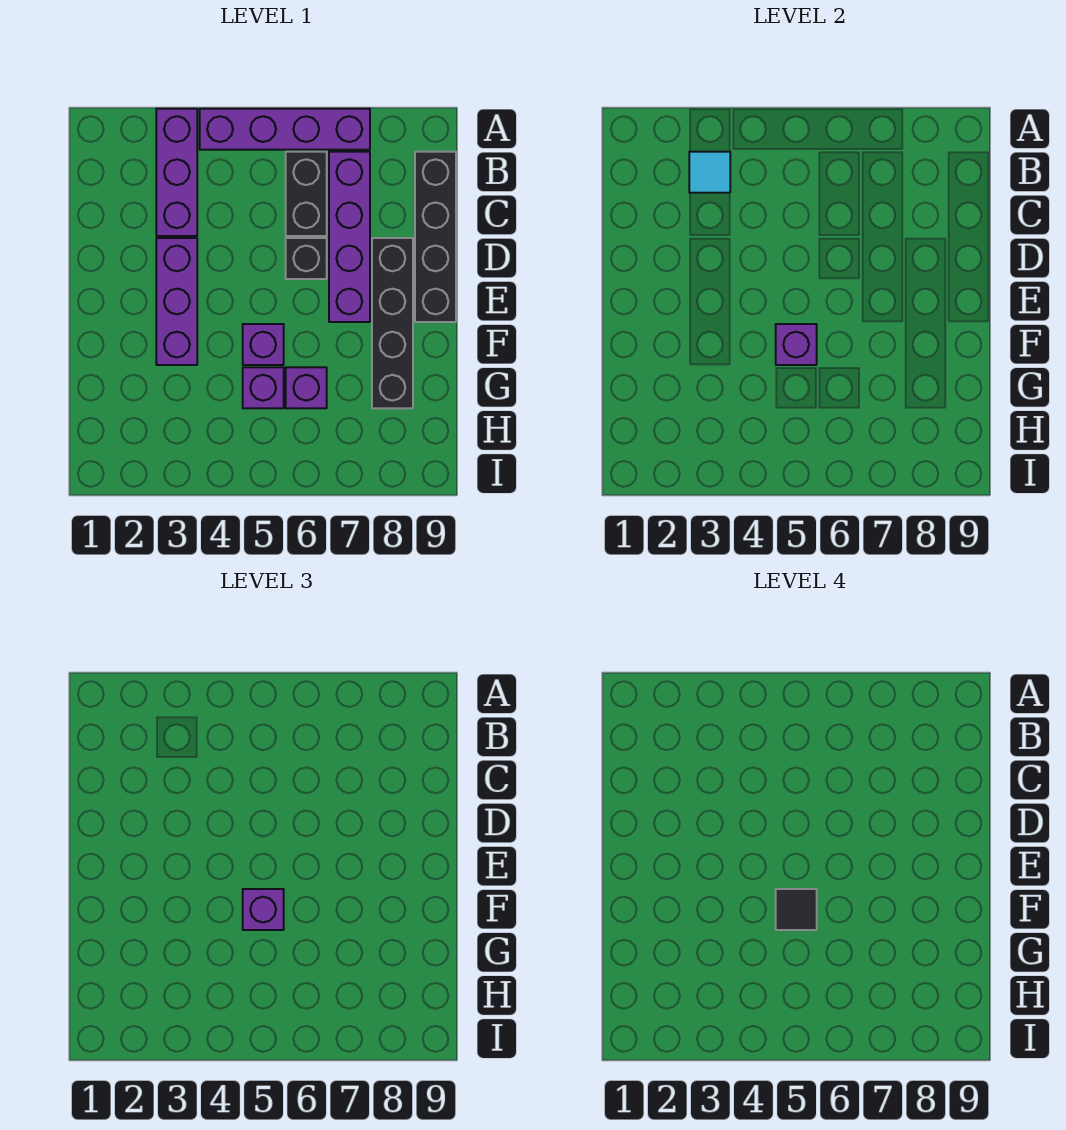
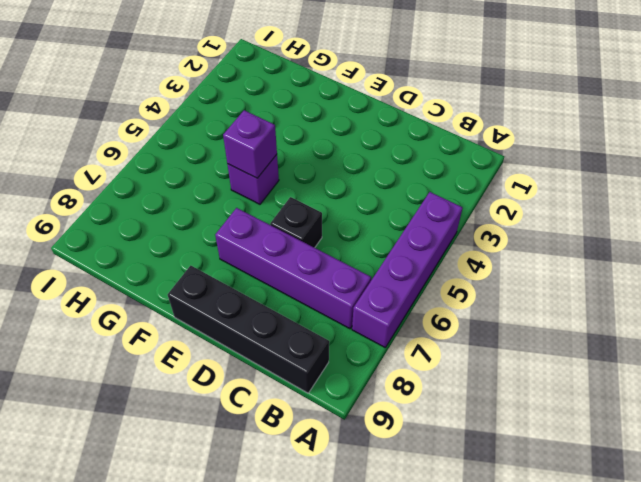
none -> purple brick A3:C3 level 1
none -> black brick B6:C6 level 1
none -> purple brick D3:F3 level 1

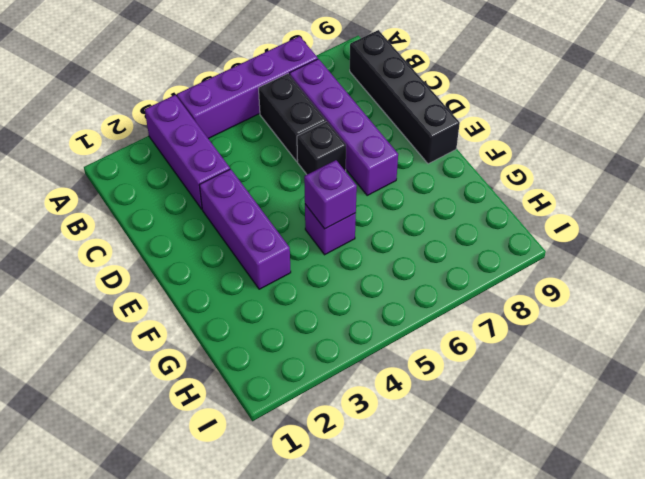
none -> black brick D8:G8 level 1
none -> purple brick G5 level 1
none -> purple brick G6 level 1

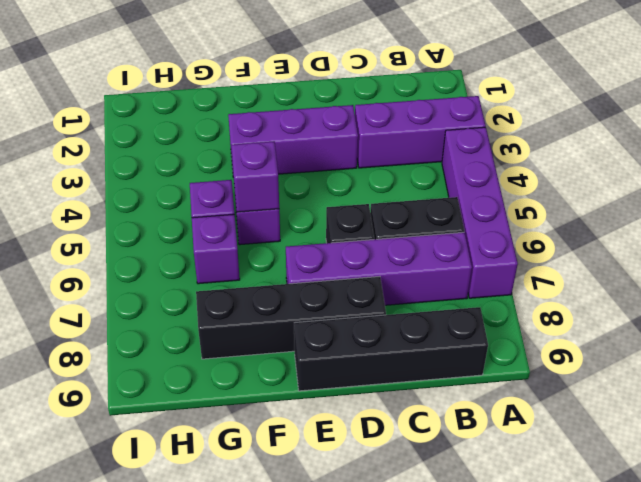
none -> cyan tile B3 level 2
none -> purple brick F5 level 3
none -> black tile F5 level 4

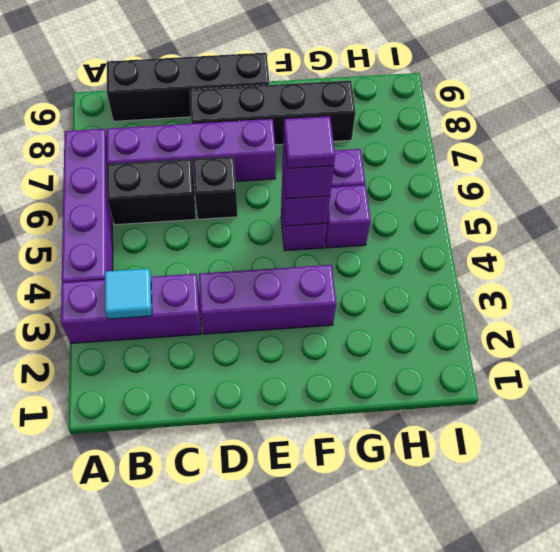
purple tile F5 level 4 -> black tile F5 level 4

